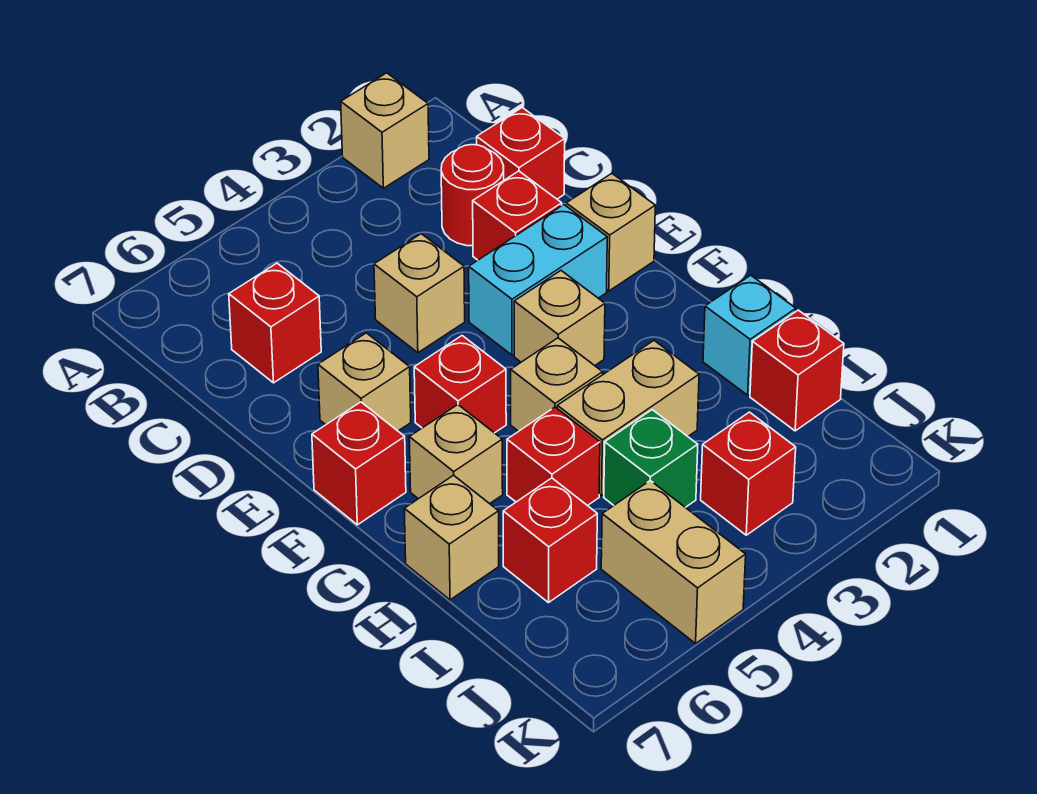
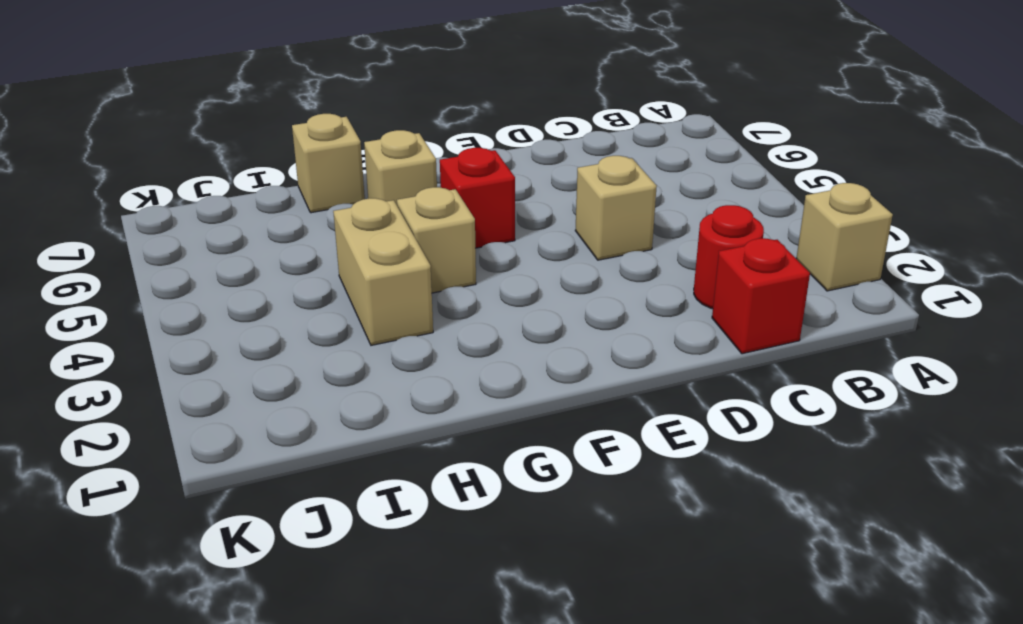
none -> red brick C6 level 1
none -> red brick D2 level 1
none -> tan brick E1 level 1

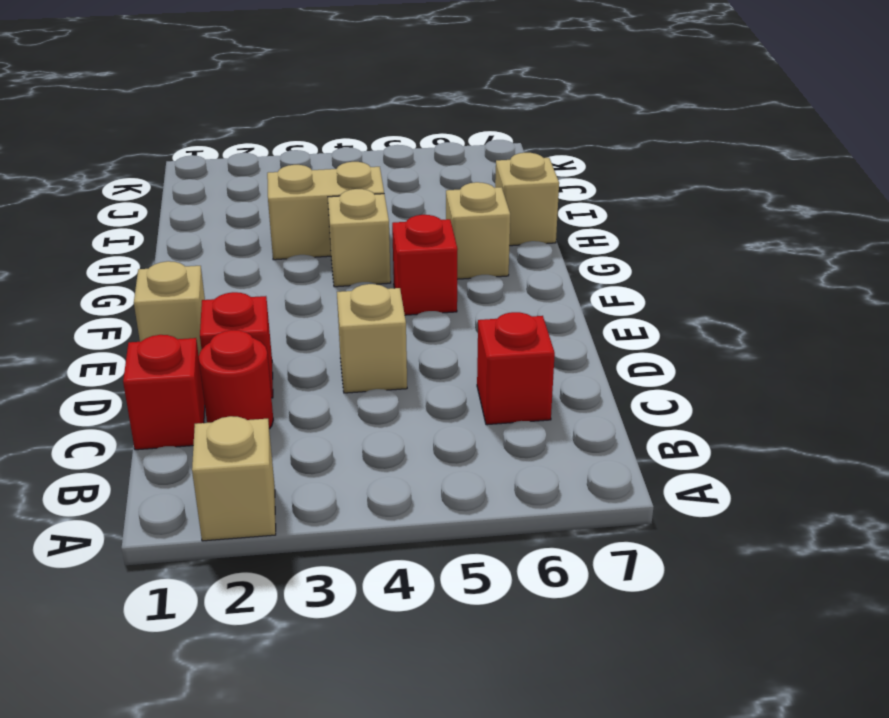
none -> cyan brick E2:E3 level 1
none -> tan brick E6 level 1
none -> tan brick F3 level 1

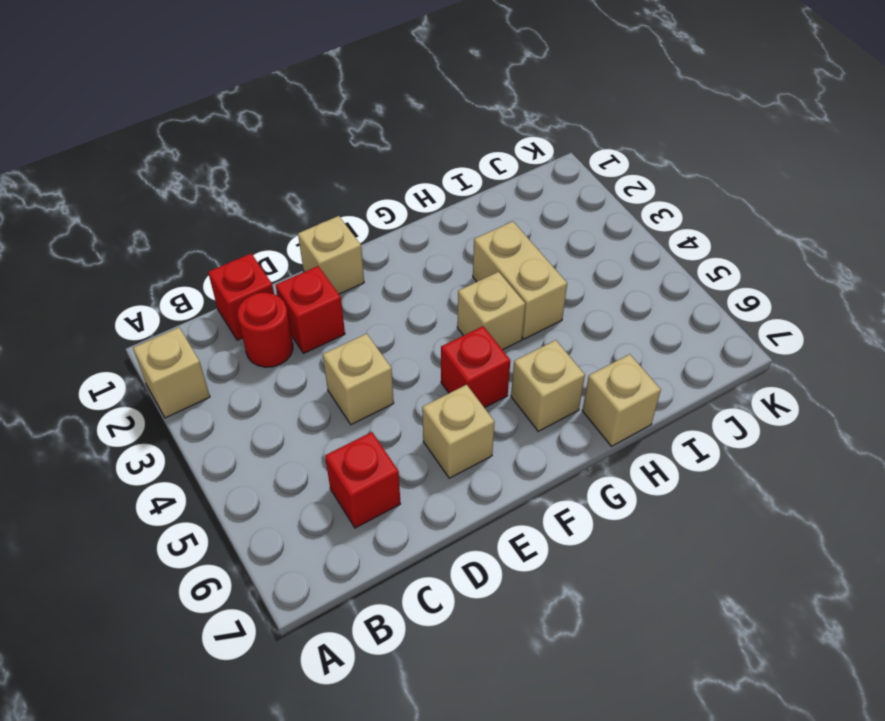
none -> cyan brick E2:E3 level 1
none -> tan brick F3 level 1
none -> red brick F7 level 1

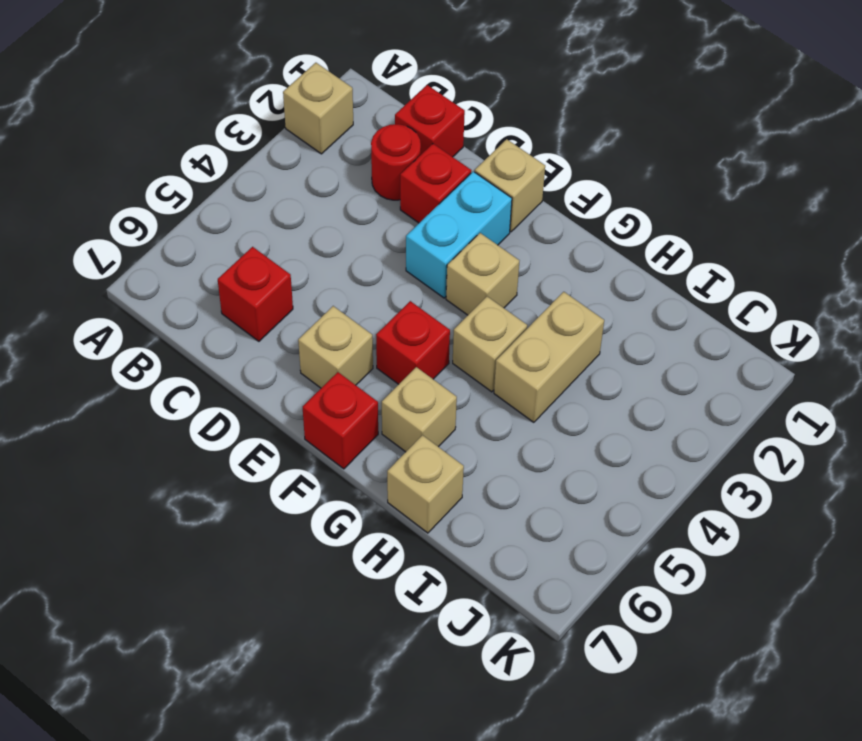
none -> tan brick D4 level 1
none -> cyan brick H1 level 1
none -> red brick H5 level 1

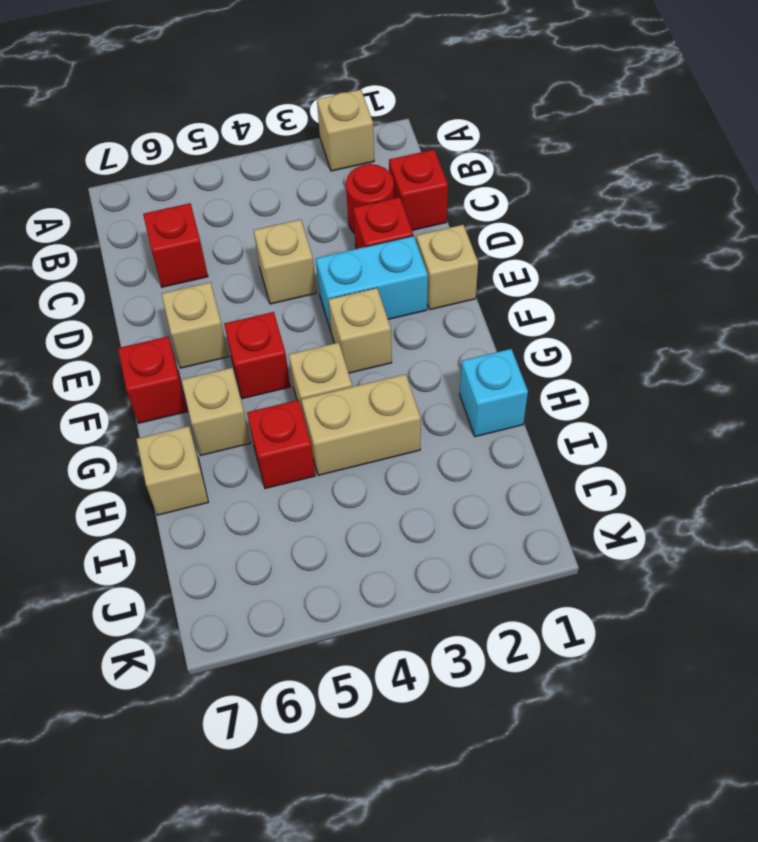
none -> red brick I1 level 1
none -> green brick I4 level 1
none -> red brick I6 level 1

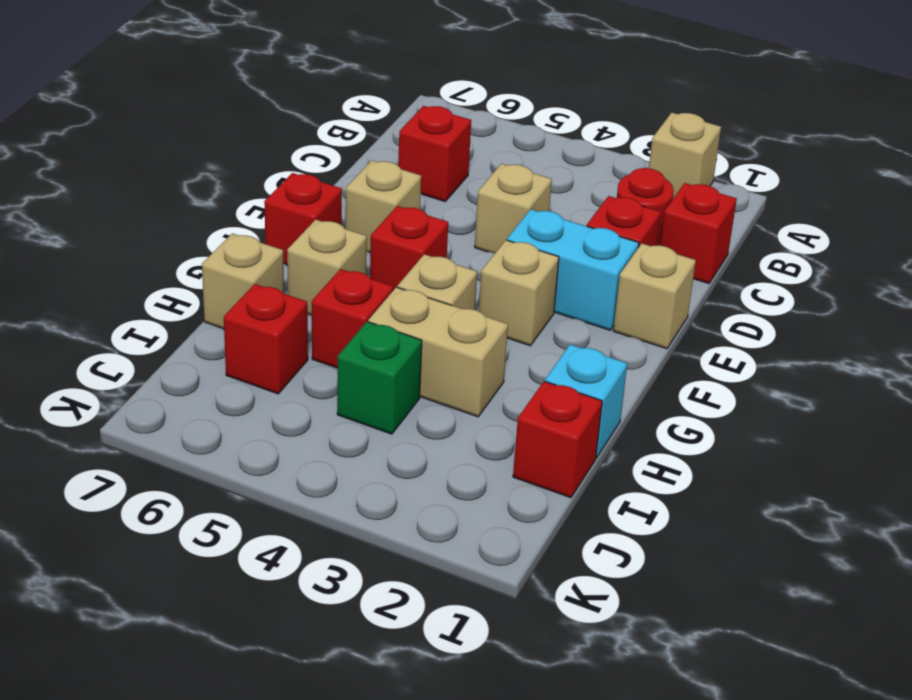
none -> red brick J3 level 1
none -> tan brick J5:K5 level 1

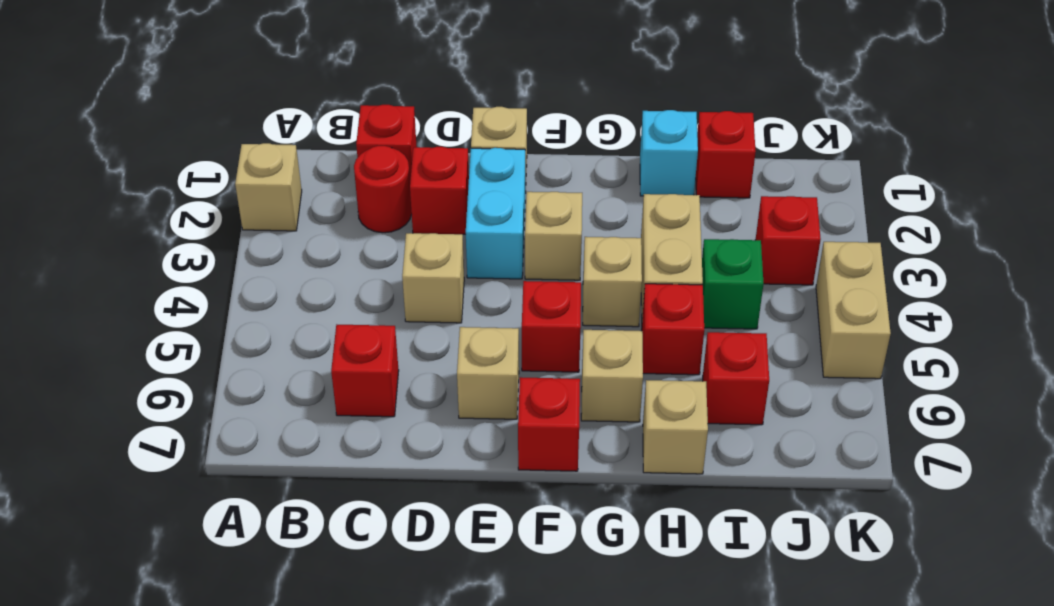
tan brick K4:K5 level 1 -> tan brick J5:K5 level 1

